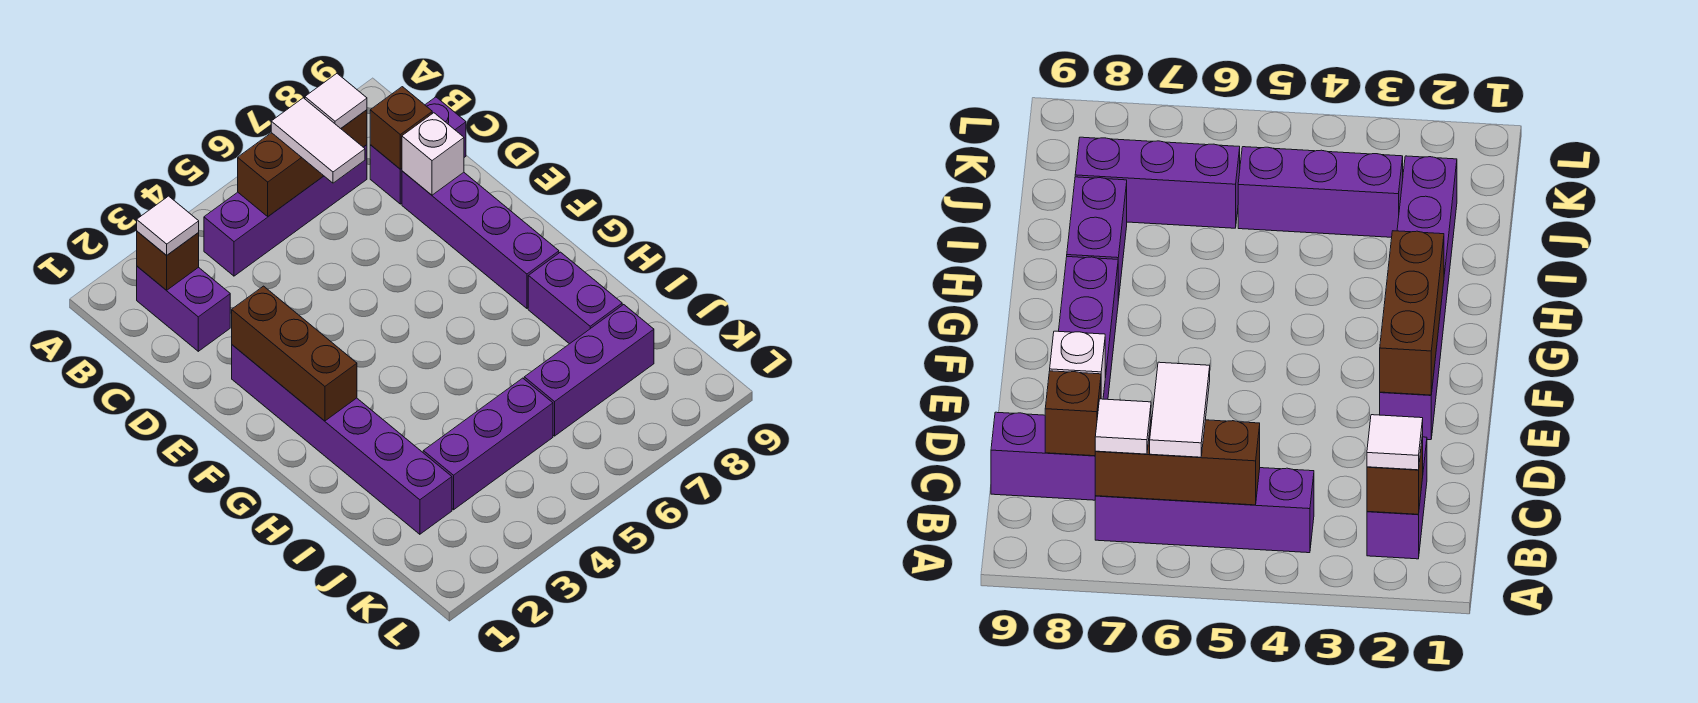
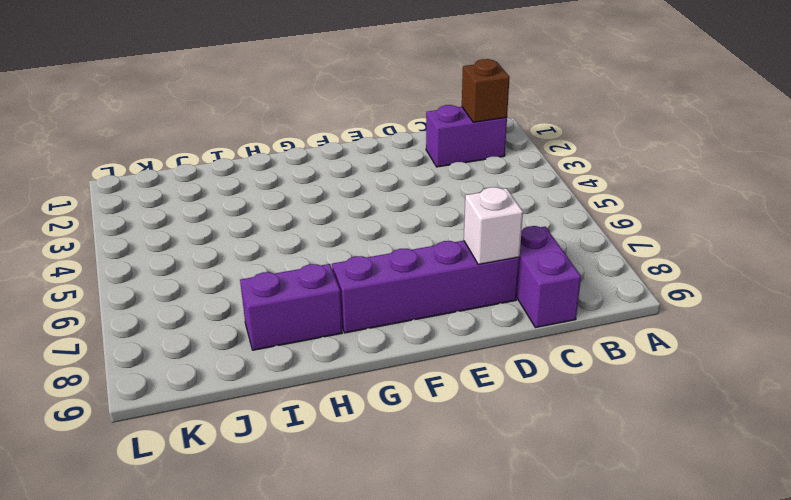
none -> purple brick B4:B7 level 1
none -> purple brick E2:J2 level 1
none -> purple brick J3:J5 level 1

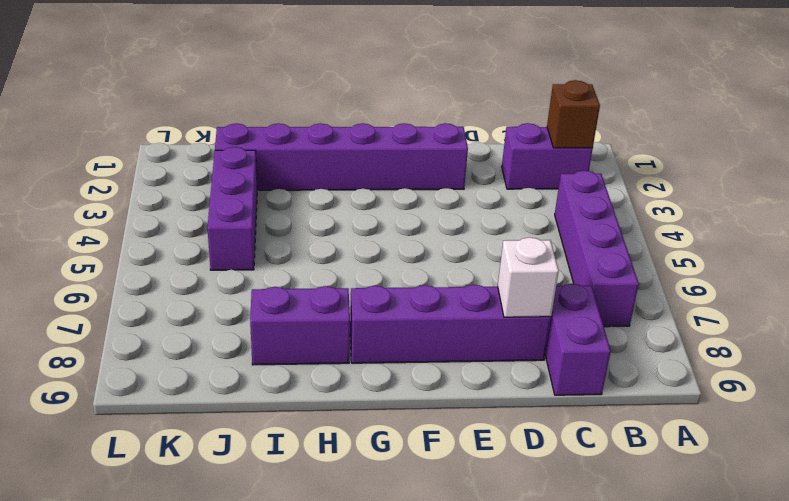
none -> purple brick J6:J8 level 1
none -> brown brick B5:B7 level 2
none -> brown brick C8 level 2

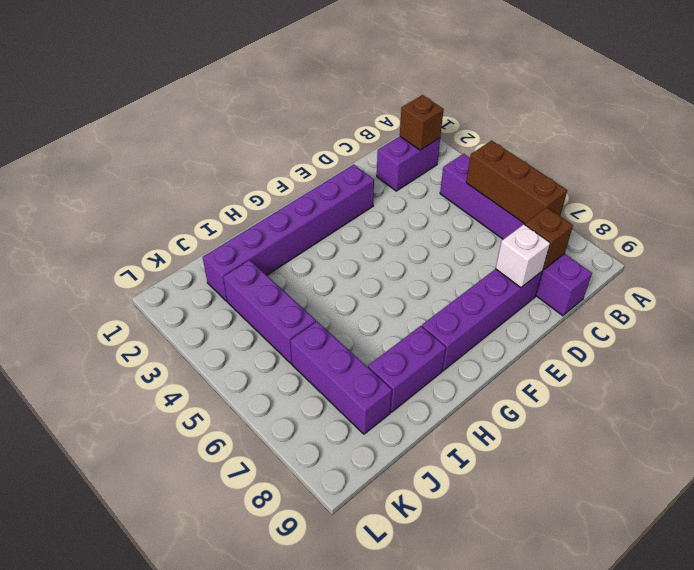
none -> brown brick E2:G2 level 2
none -> white tile B2 level 3
none -> white tile B6:C6 level 3

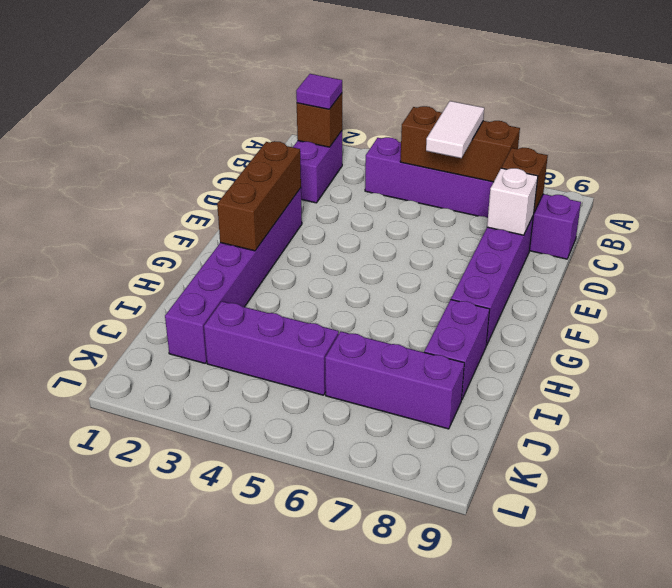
purple tile B2 level 3 -> white tile B2 level 3
none -> white tile B7 level 3

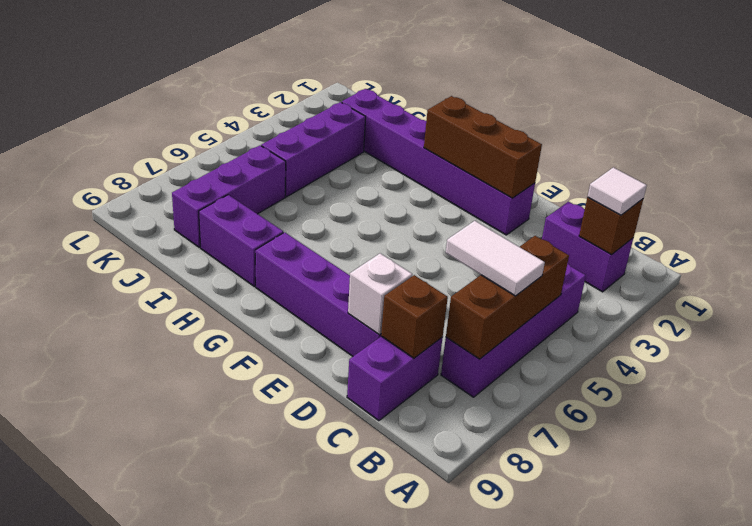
none -> white tile B7 level 3

